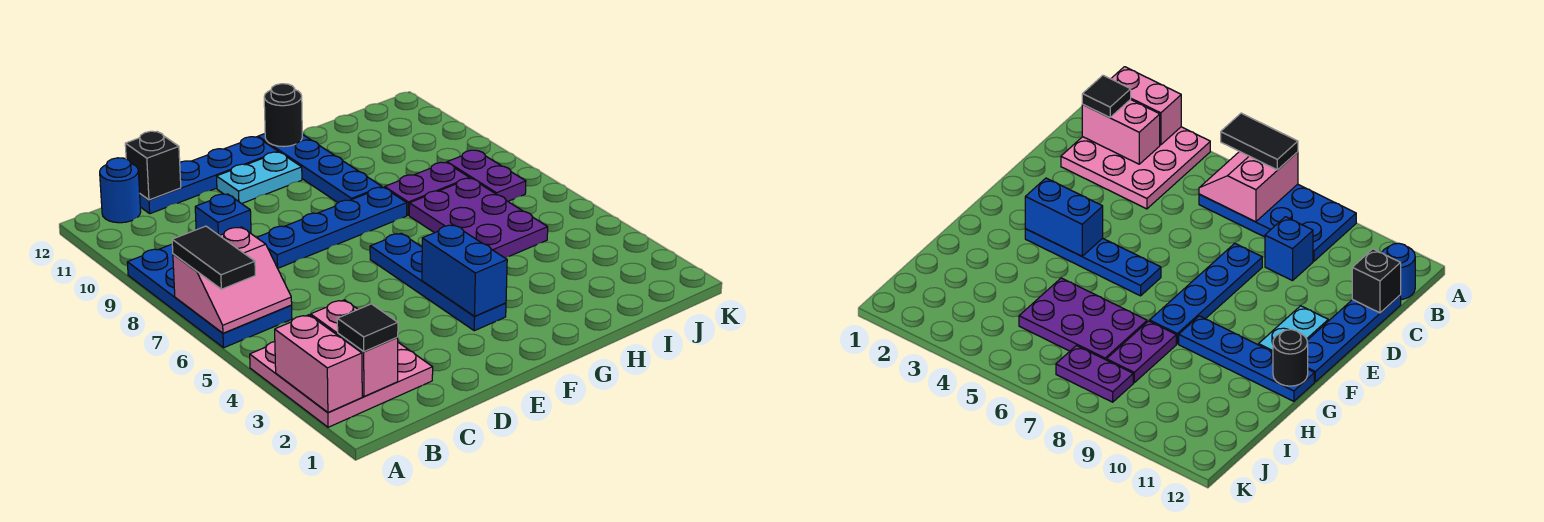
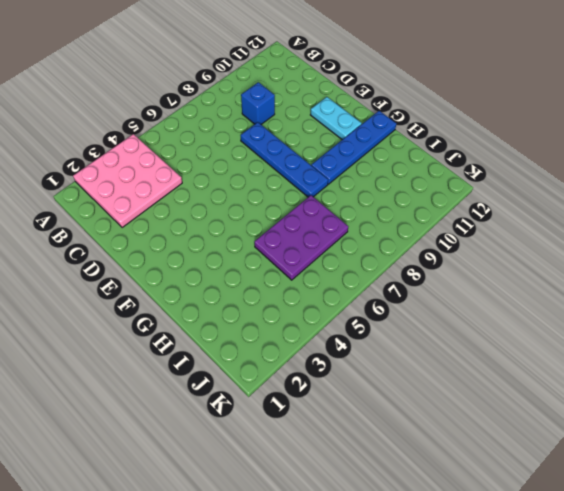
none -> blue plate A6:B9 level 1
none -> blue round brick B12 level 1
none -> blue plate C12:F12 level 1

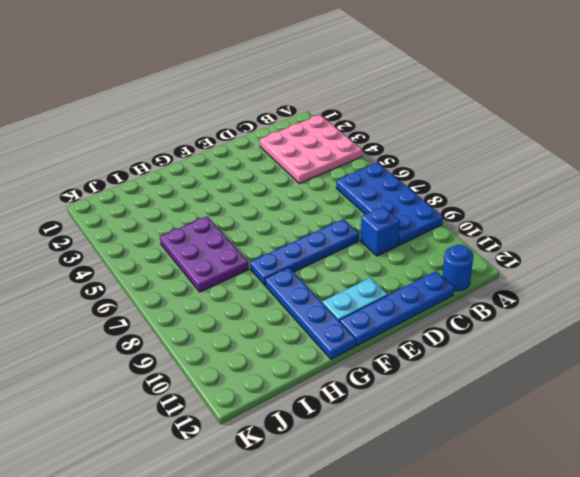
none -> blue plate F3:F6 level 1
none -> purple plate H8:I8 level 1
none -> purple plate J7:J8 level 1

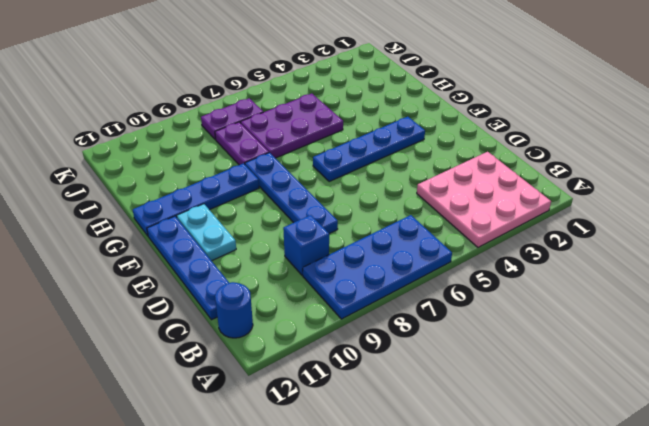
none -> pink brick A2:A3 level 2
none -> pink slope A6:B7 level 2 top 7
none -> pink brick B2:B3 level 2

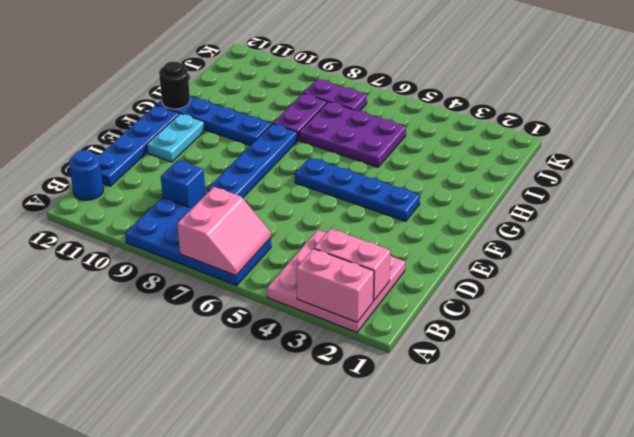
none -> black brick C12 level 2
none -> blue brick F3:F4 level 2
none -> black tile A6:A7 level 3

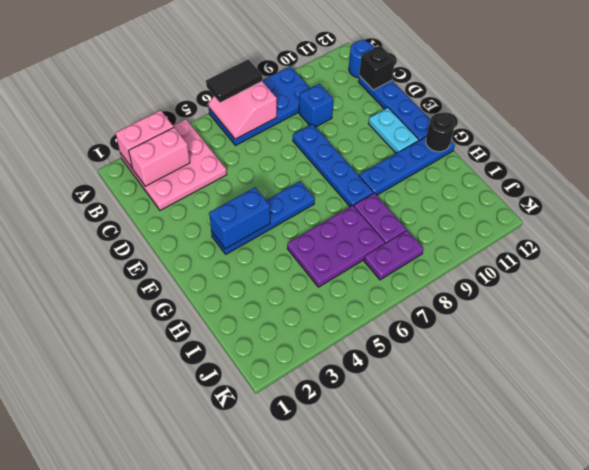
none -> black tile B2 level 3

